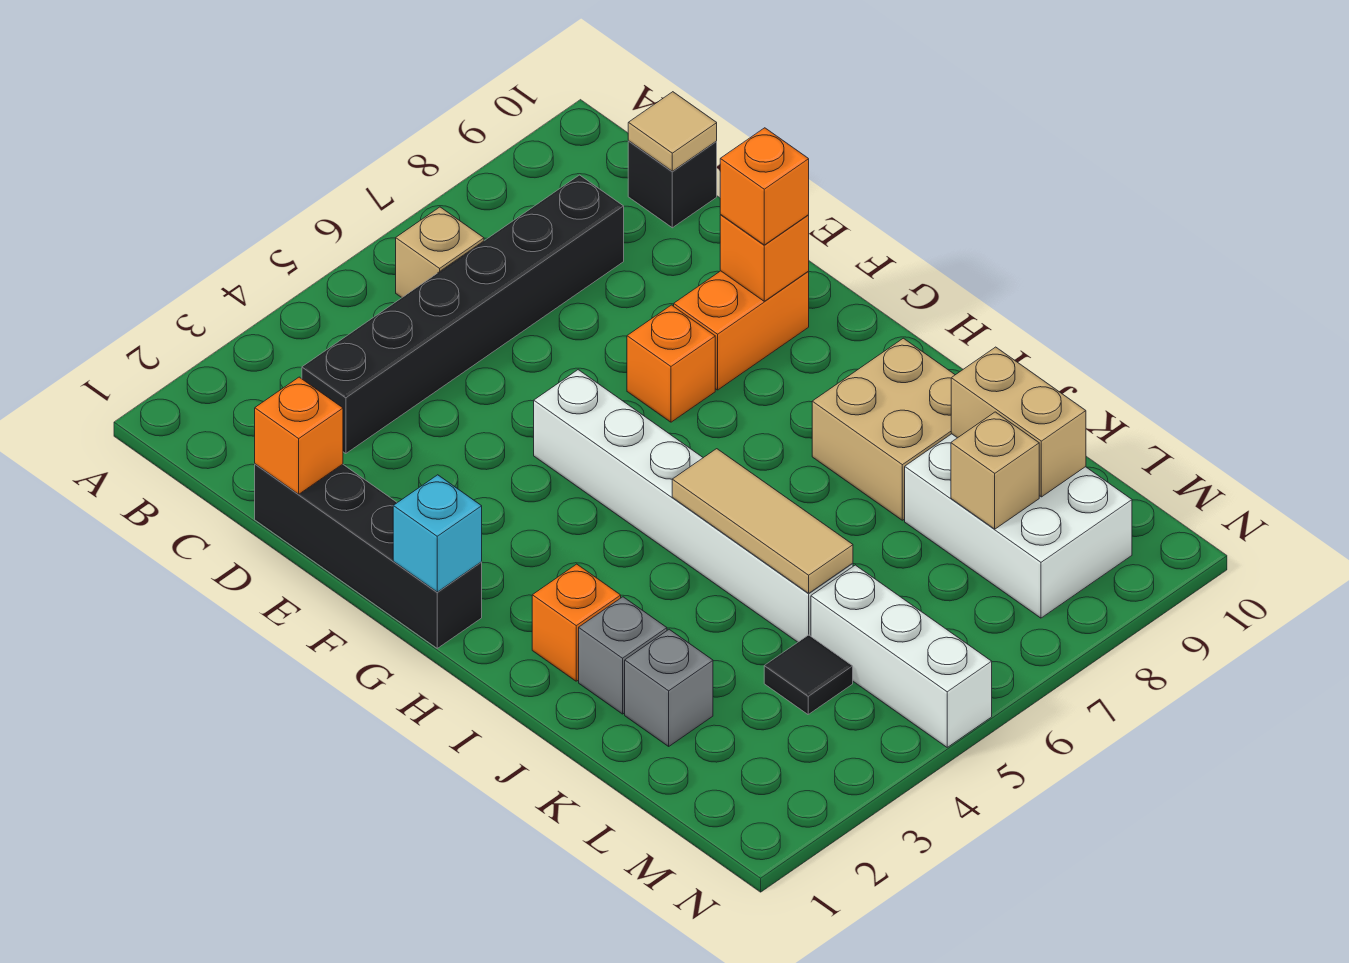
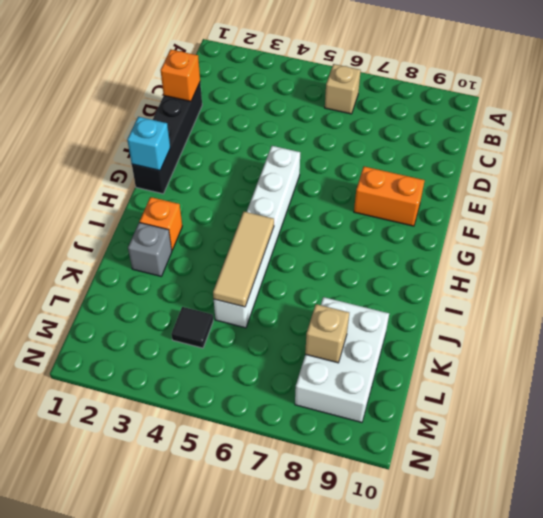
none -> black brick C3:C8 level 1
none -> black brick C10 level 1
none -> orange brick F7 level 1

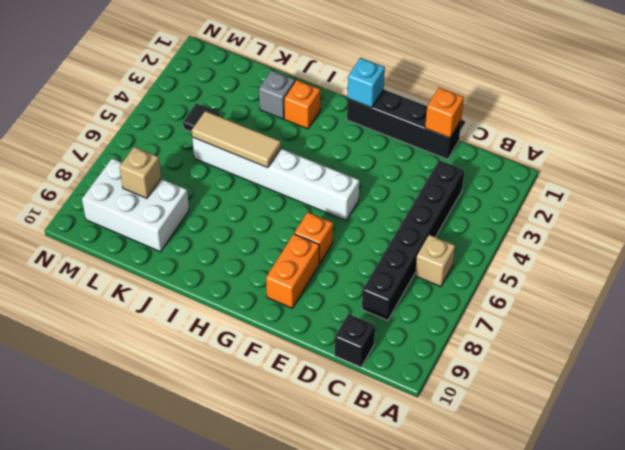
none -> tan brick I8:J9 level 1
none -> grey brick K2 level 1
none -> white brick L5:N5 level 1

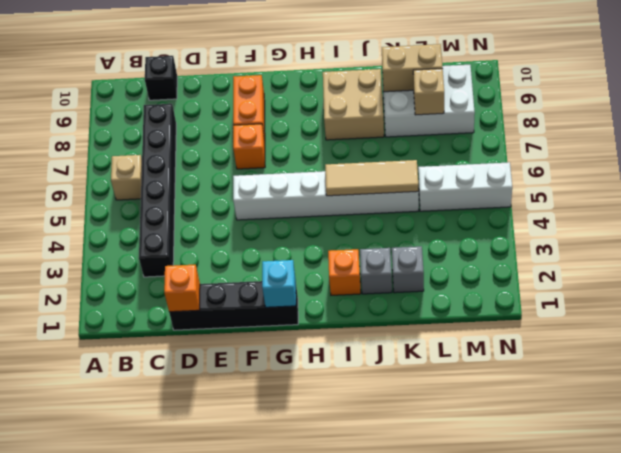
none -> black tile L4 level 1
none -> tan tile C10 level 2
none -> orange brick F9 level 2

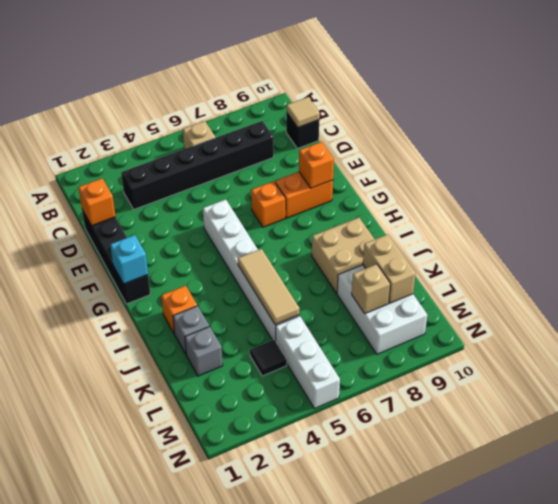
none -> orange brick F9 level 3

